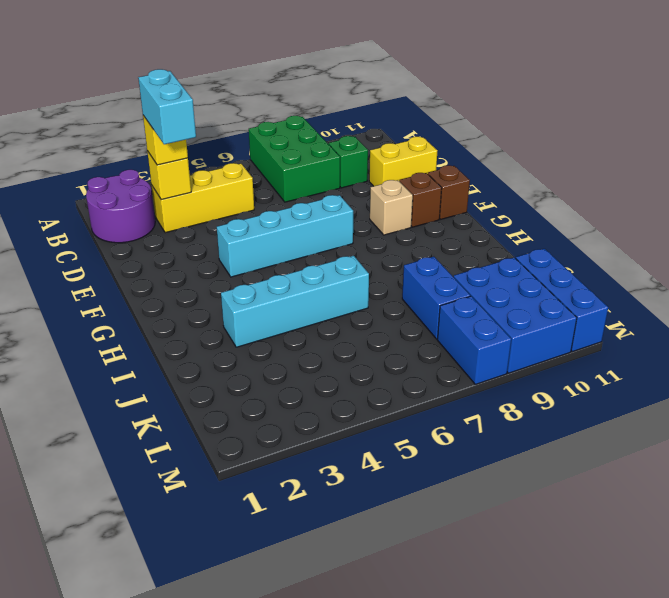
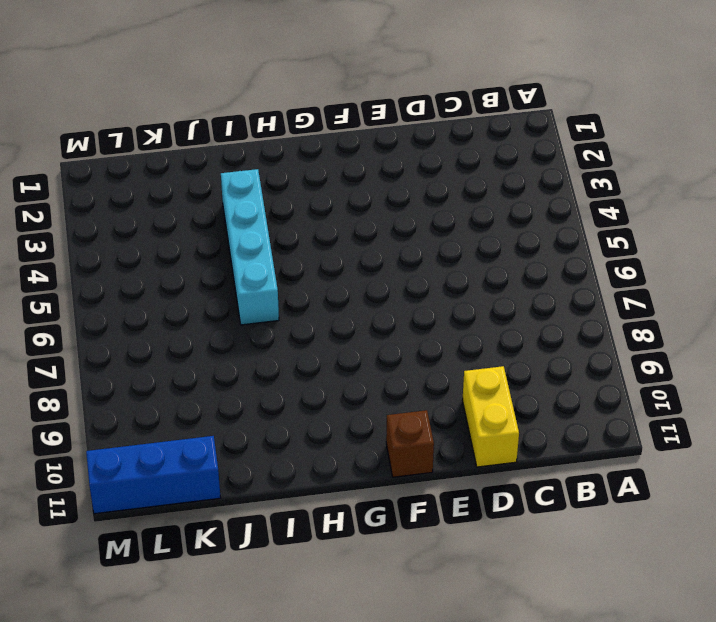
none -> green brick A7:C8 level 1
none -> purple round brick B1:C2 level 1
none -> yellow brick C3:C5 level 1

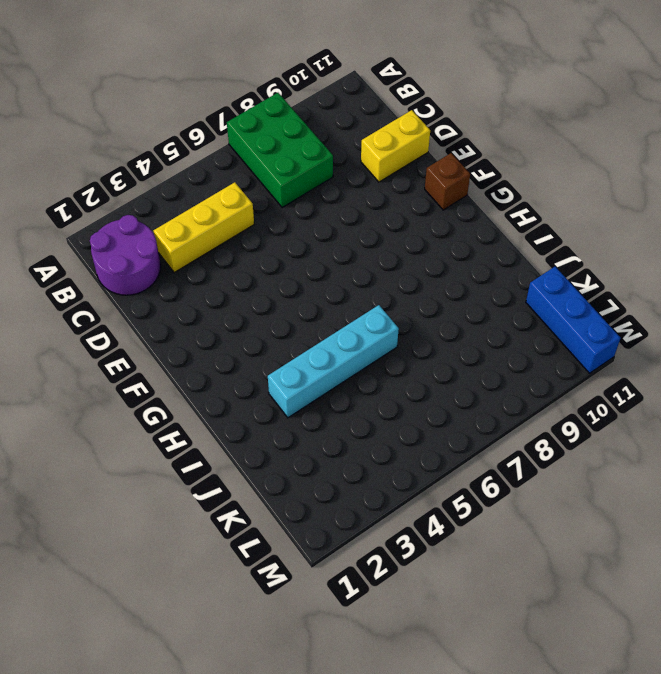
none -> green brick C9 level 1
none -> cyan brick F4:F7 level 1
none -> tan brick F9 level 1

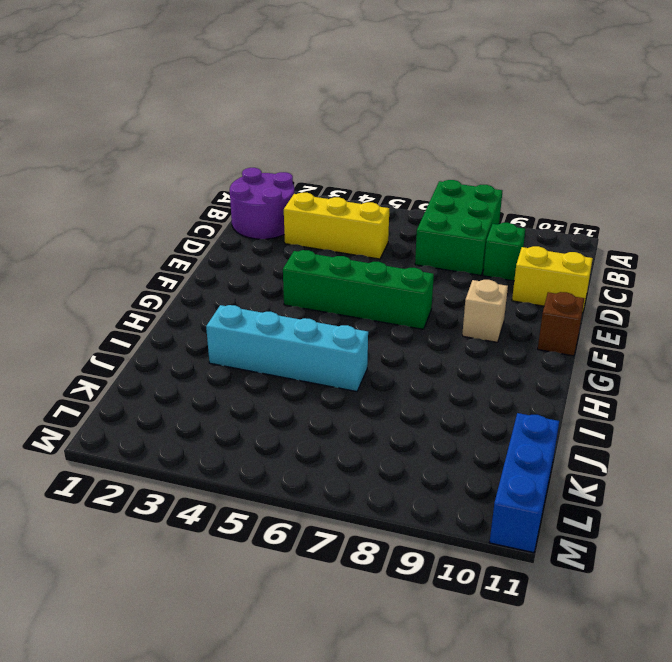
green brick F4:F7 level 1 -> cyan brick F4:F7 level 1
none -> brown brick F10 level 1
none -> blue brick J8:K8 level 1
none -> blue brick K9:M10 level 1

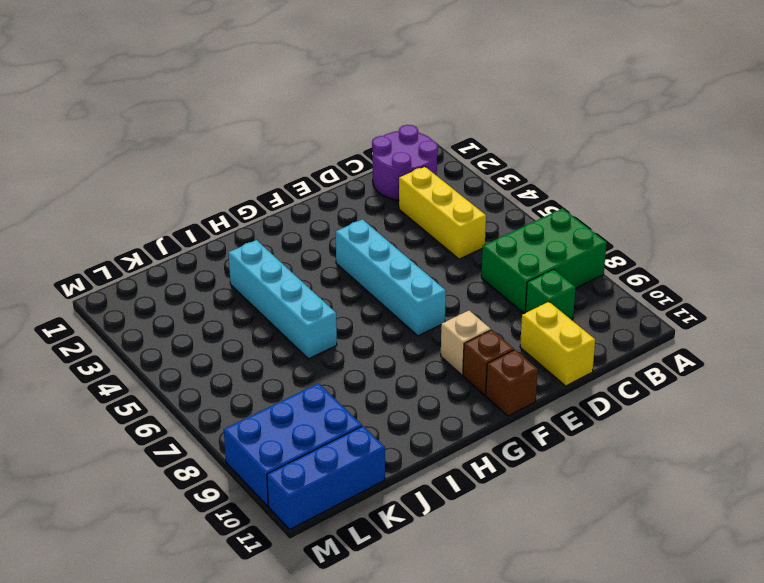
none -> blue brick J8:K8 level 1
none -> blue brick L8:M8 level 1
none -> yellow brick C3 level 2

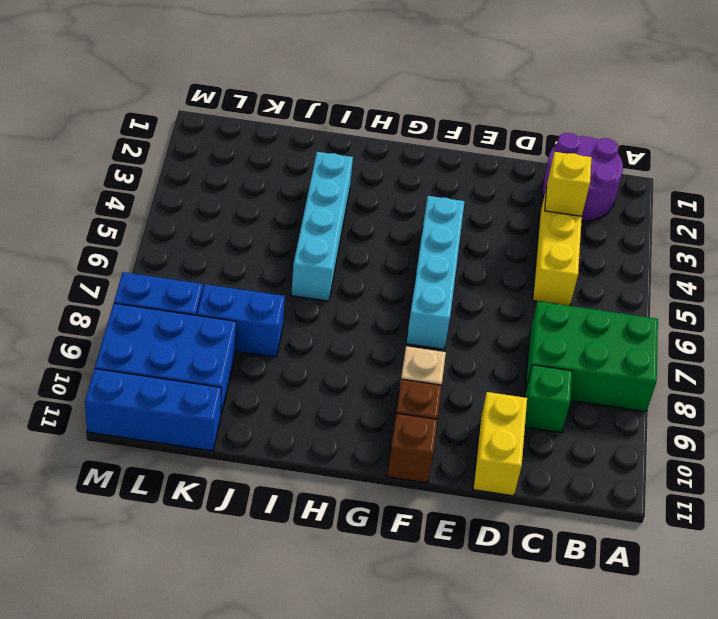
none -> yellow brick C3 level 3
none -> cyan brick C3:D3 level 4

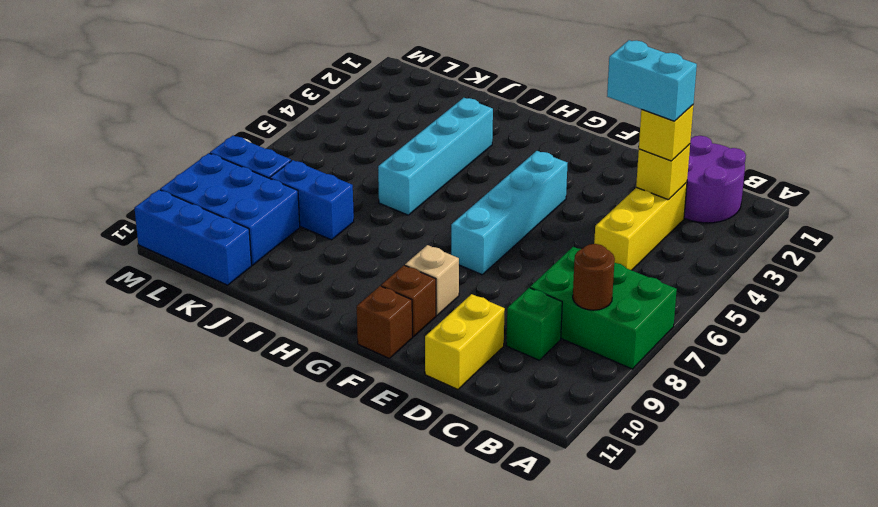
brown round brick B8 level 2 -> none

